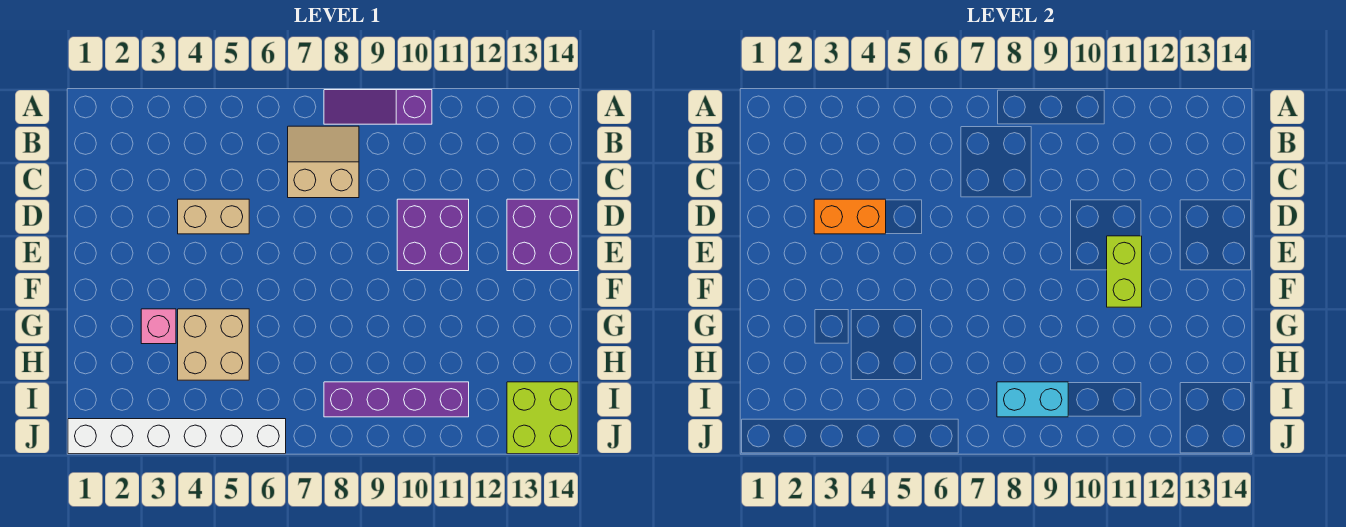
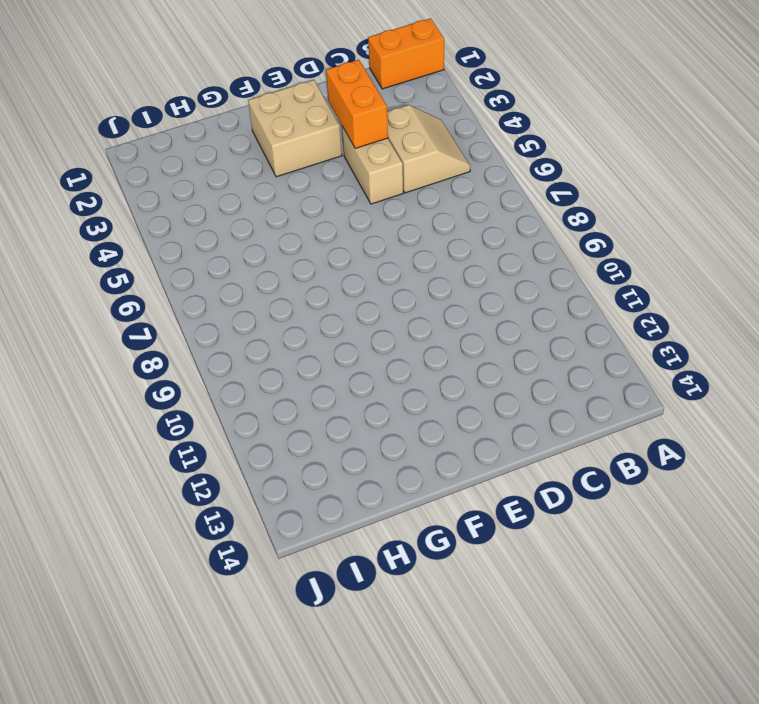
orange brick A1:B1 level 1 -> none
tan slope B4:C5 level 1 top C -> tan slope B7:C8 level 1 top C
tan brick E2:F3 level 1 -> tan brick G4:H5 level 1
none -> purple slope A8:A10 level 1 top 10
none -> purple brick D10:E11 level 1
none -> purple brick D13:E14 level 1

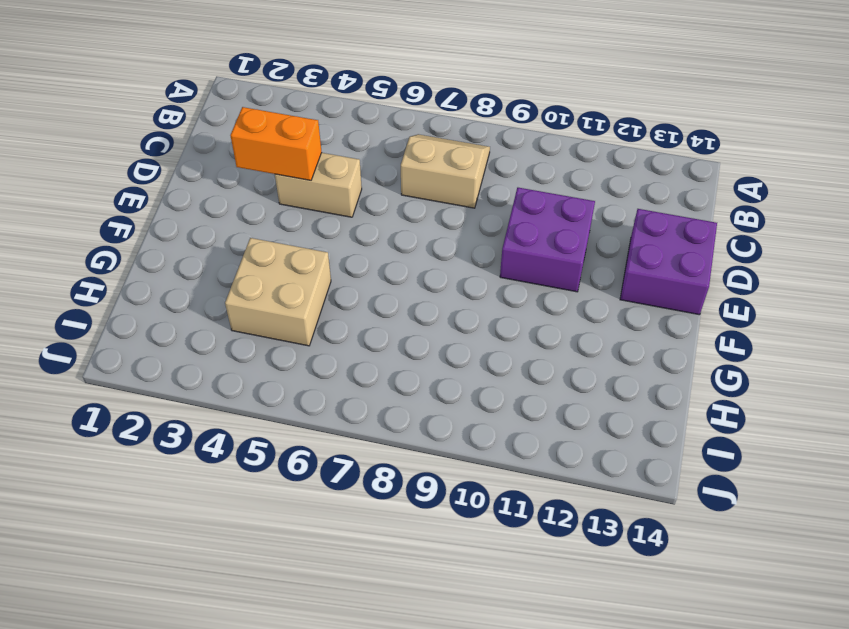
none -> purple slope A8:A10 level 1 top 10
none -> pink brick G3 level 1
none -> purple brick I8:I11 level 1

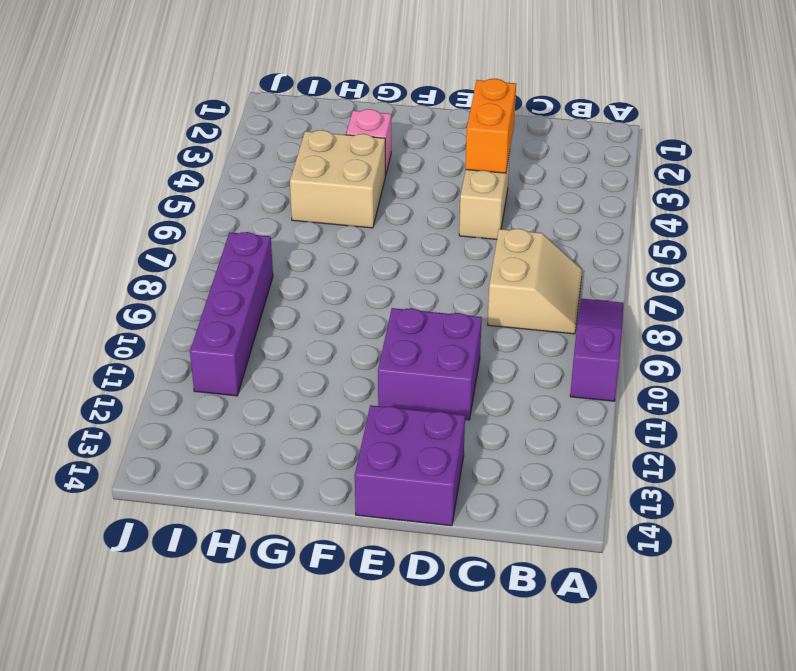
none -> lime brick I13:J14 level 1
none -> white brick J1:J6 level 1
none -> lime brick E11:F11 level 2

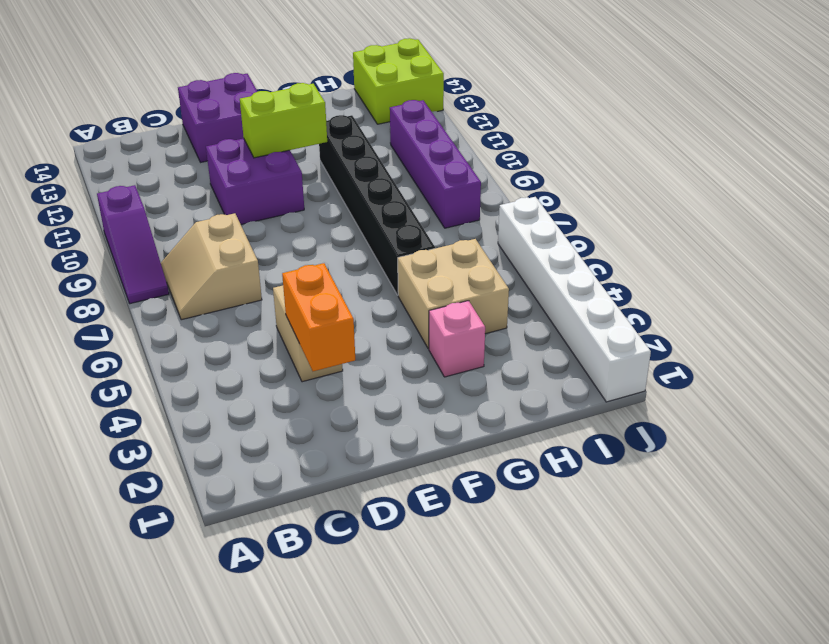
black brick G6:G11 level 1 -> none
none -> cyan brick I8:I9 level 2

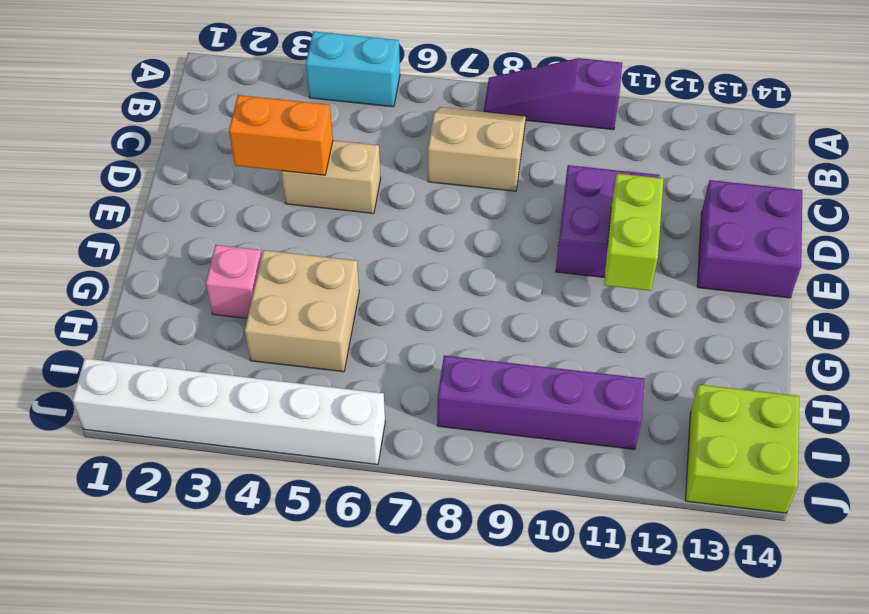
cyan brick A4:A5 level 1 -> cyan brick I8:I9 level 2

